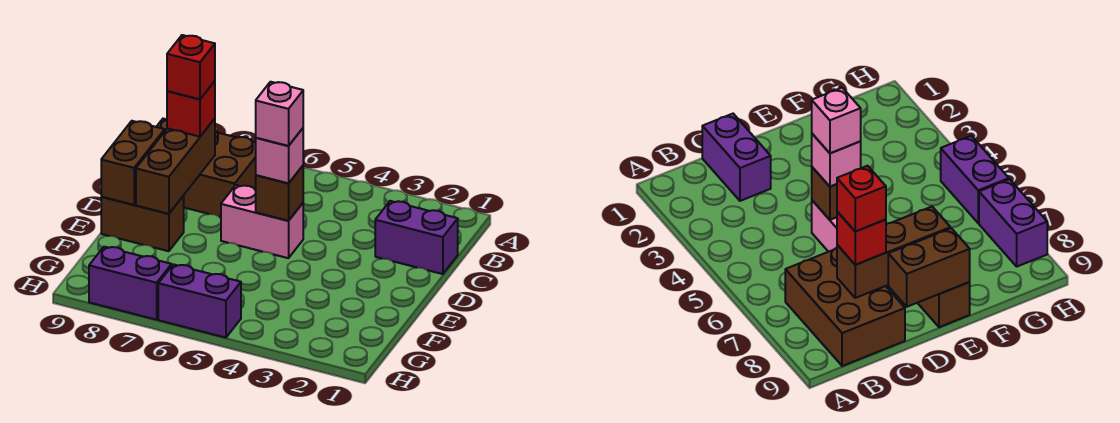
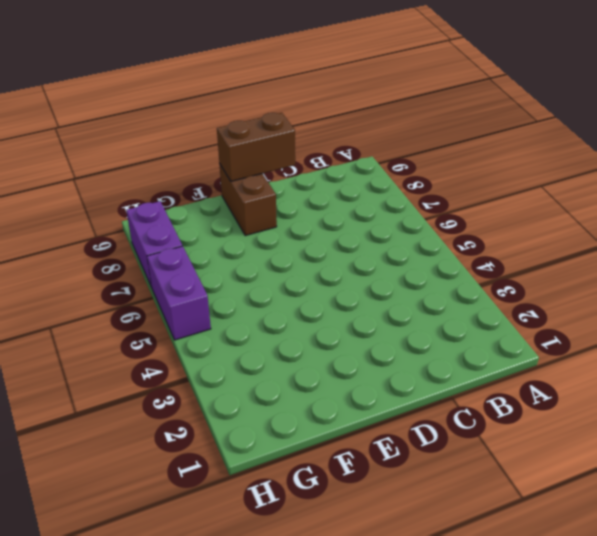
none -> brown brick B7:C9 level 1
none -> purple brick C1:C2 level 1
none -> pink brick D5:D6 level 1

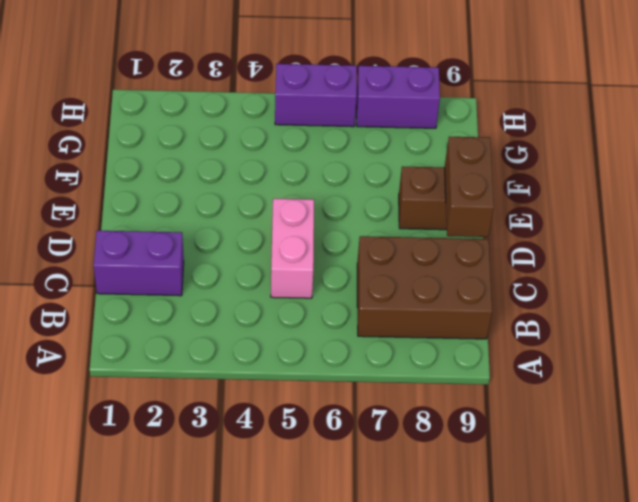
pink brick C5:D5 level 1 -> pink brick D5:D6 level 1
none -> brown brick C8:E8 level 2
none -> brown brick D5 level 2
none -> red brick C8 level 3

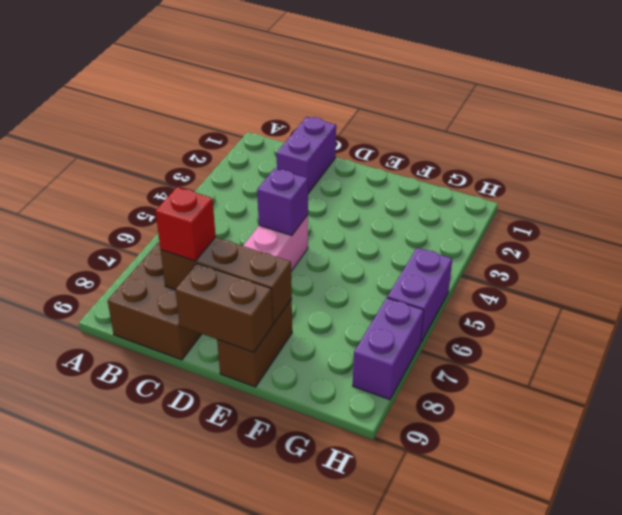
purple brick D5 level 2 -> brown brick D5 level 2
none -> pink brick D5 level 3
none -> red brick C8 level 4
none -> pink brick D5 level 4

